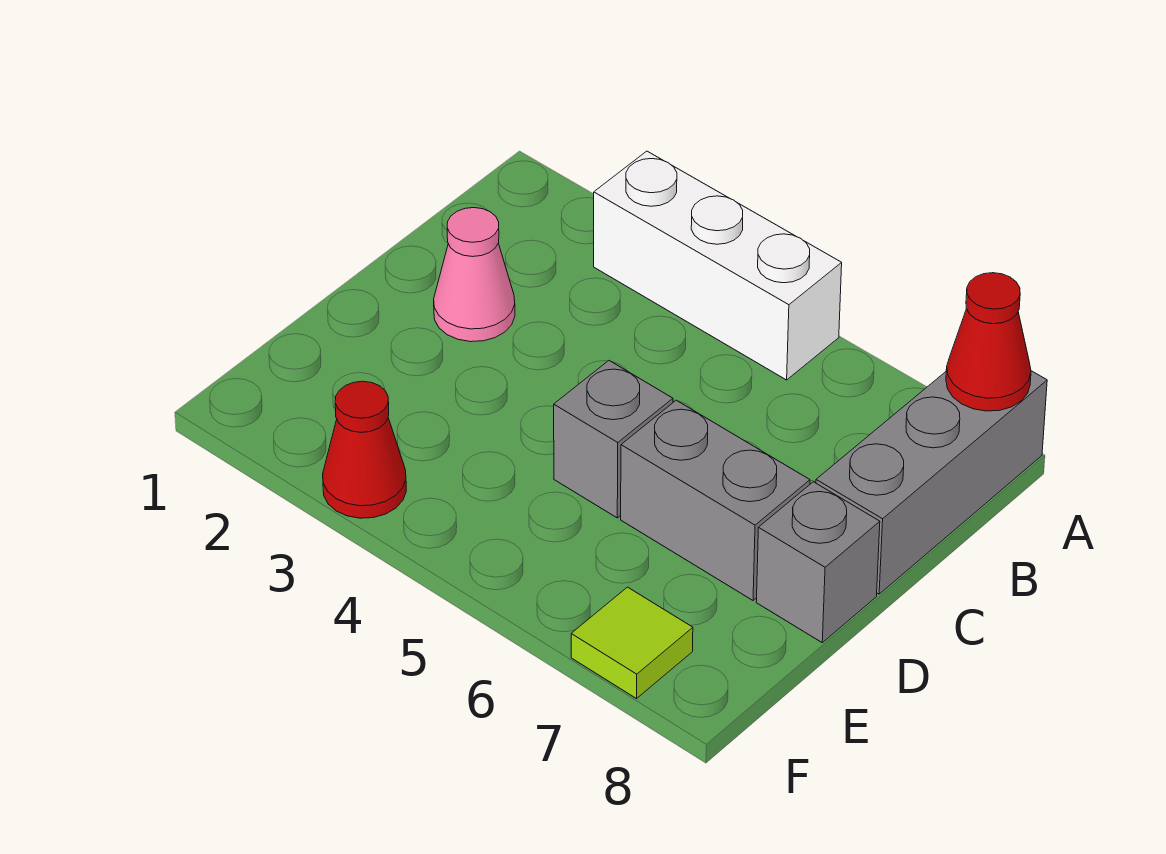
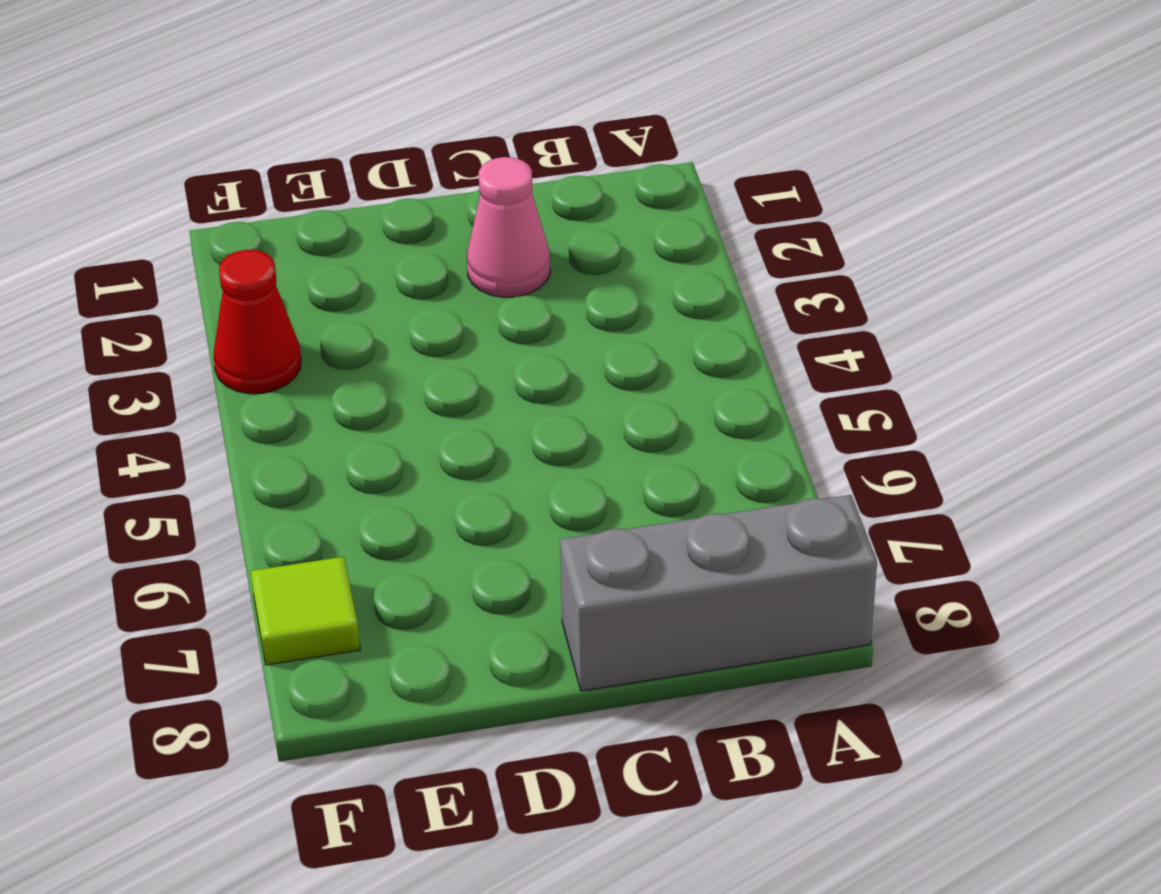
none -> white brick A3:A5 level 1
none -> grey brick D5 level 1

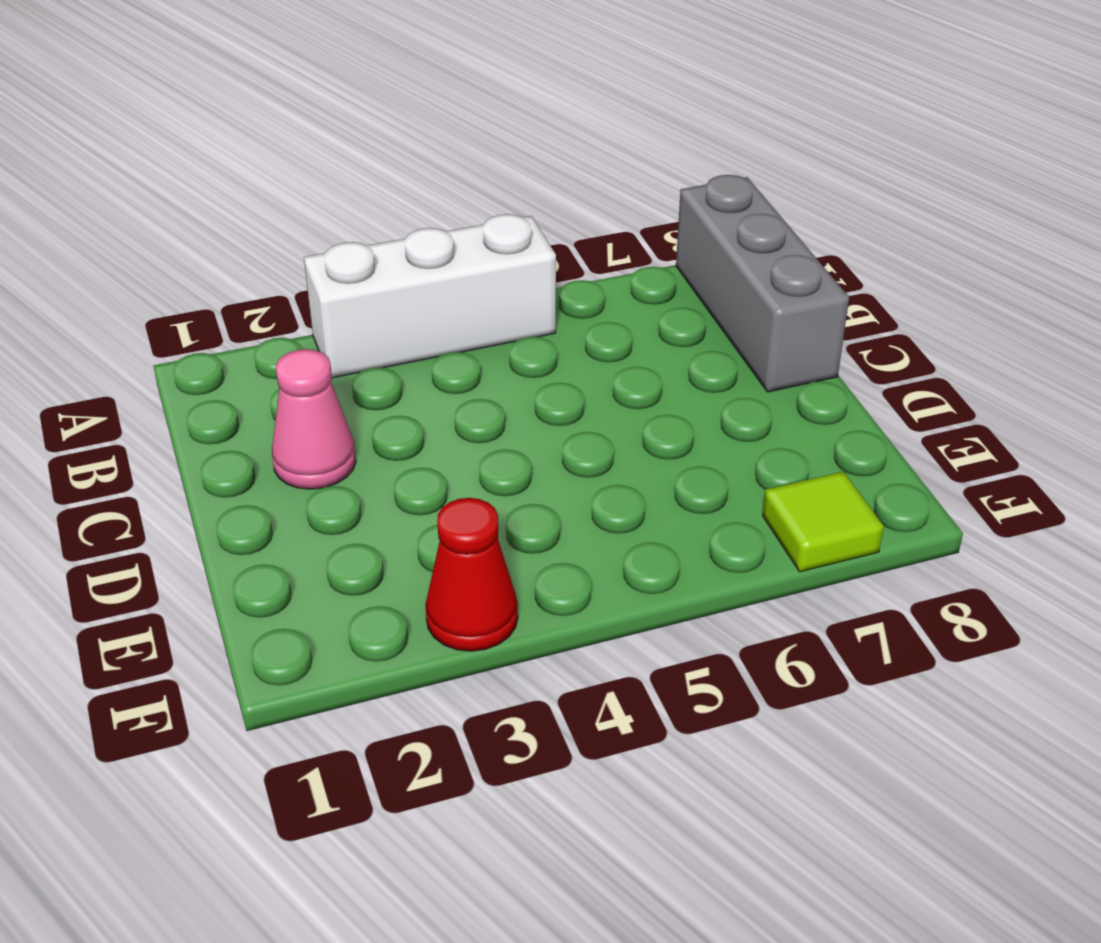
none -> grey brick D5 level 1
none -> grey brick D6:D7 level 1

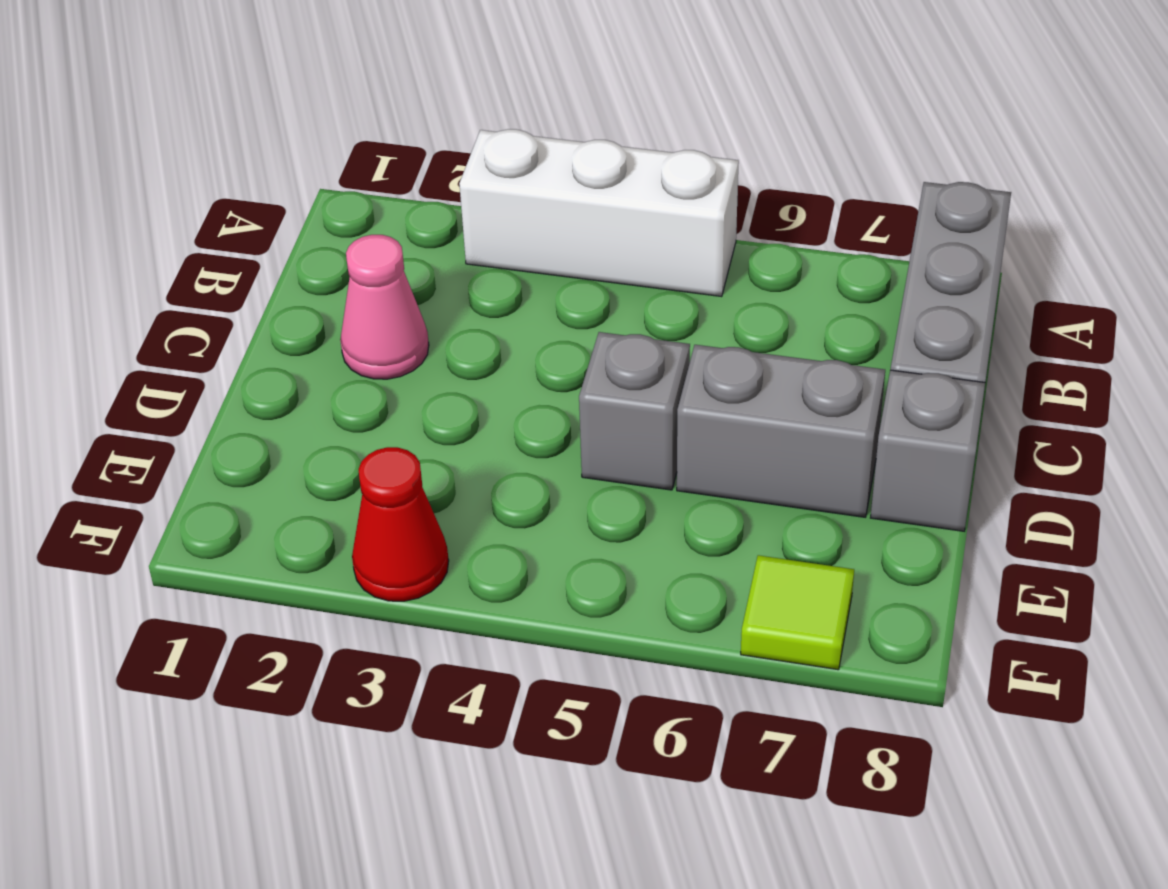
none -> red cone A8 level 2

